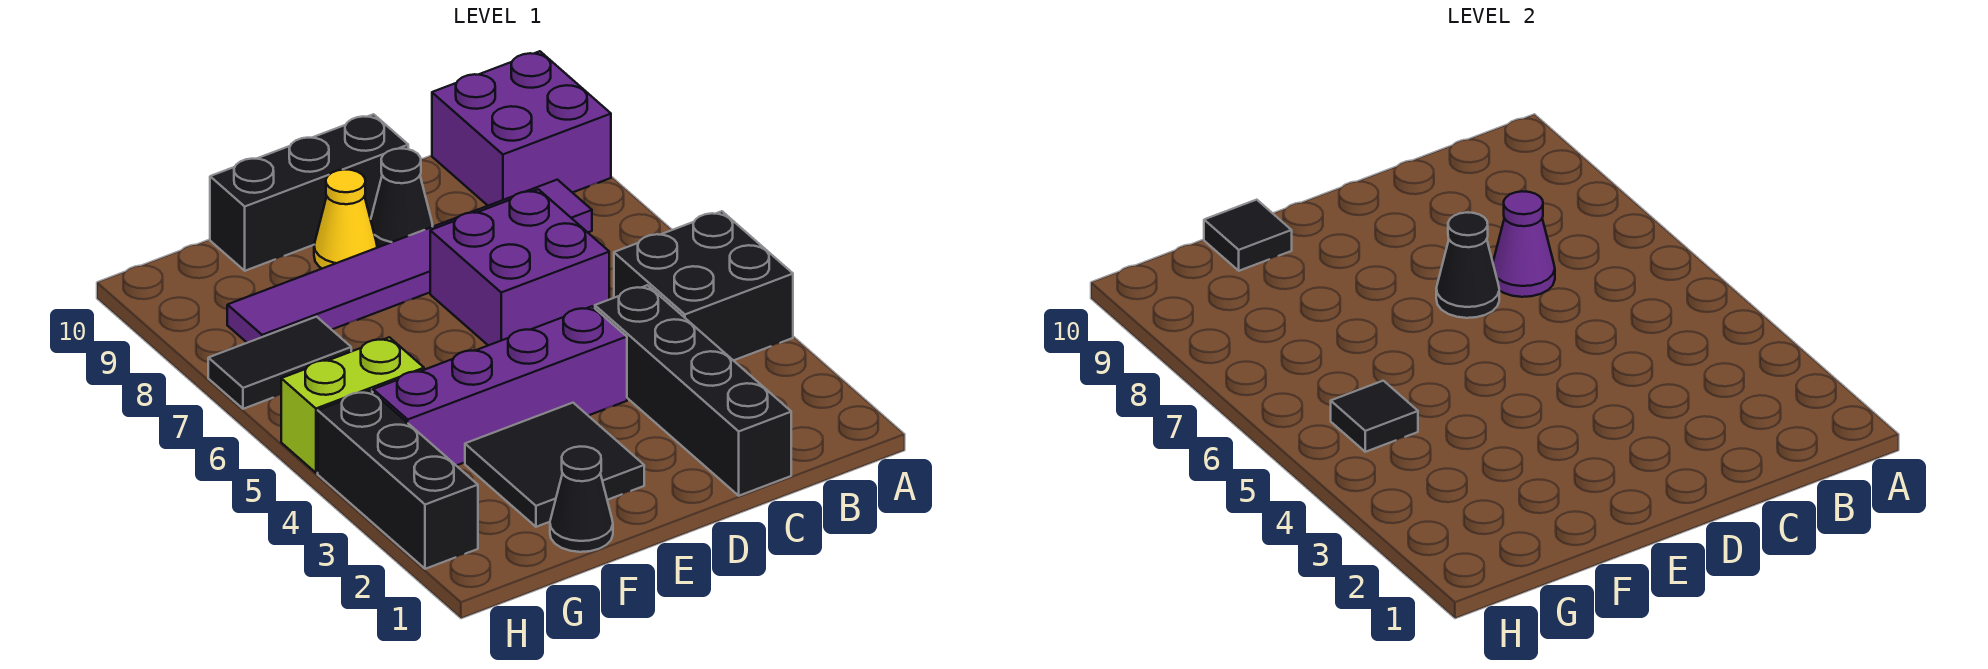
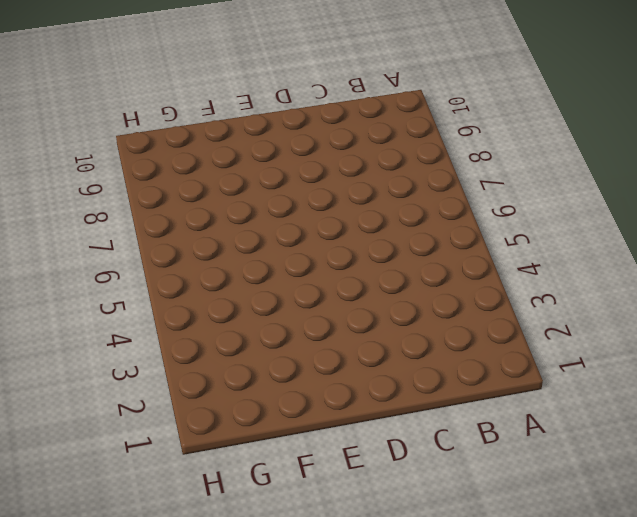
none -> black brick A4:B5 level 1
none -> purple brick A9:B10 level 1
none -> purple tile B8:G8 level 1

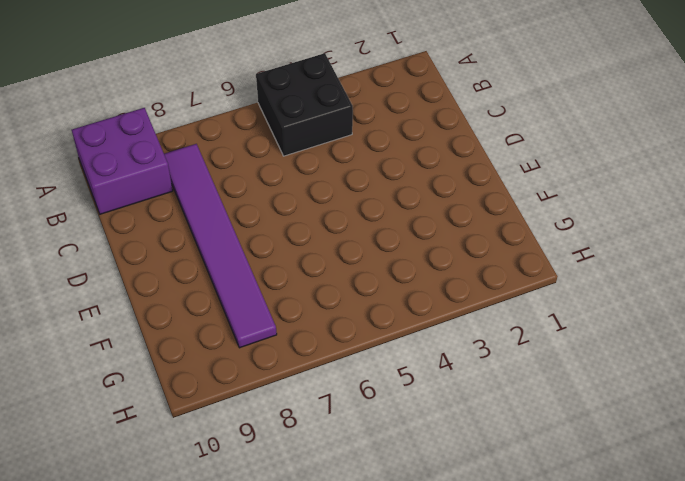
none -> black brick C1:C4 level 1
none -> purple brick C6:D7 level 1
none -> purple brick D4:G4 level 1

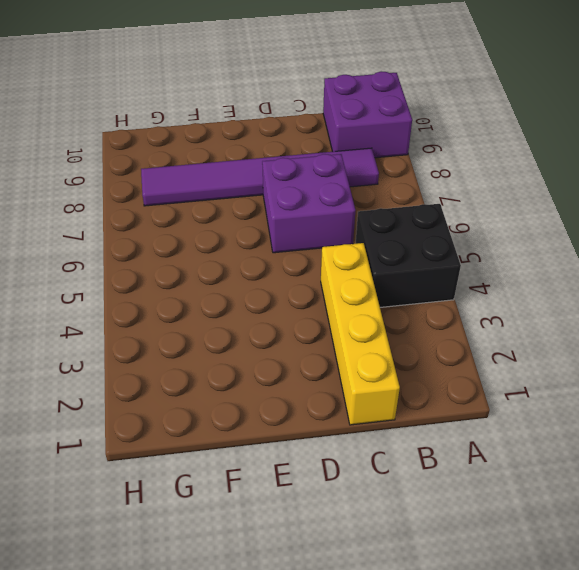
yellow brick C1:C4 level 1 -> black brick C1:C4 level 1
none -> purple brick D4:G4 level 1
none -> black cone D9 level 1
none -> black brick D10:F10 level 1

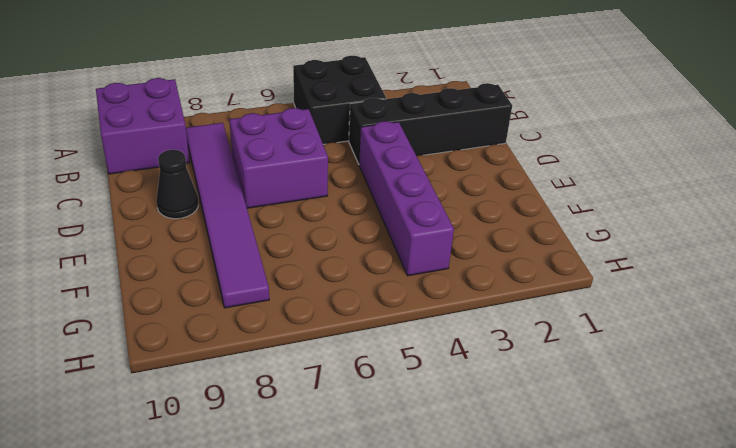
none -> black brick D10:F10 level 1
none -> black tile E2:F3 level 1
none -> yellow cone E9 level 1

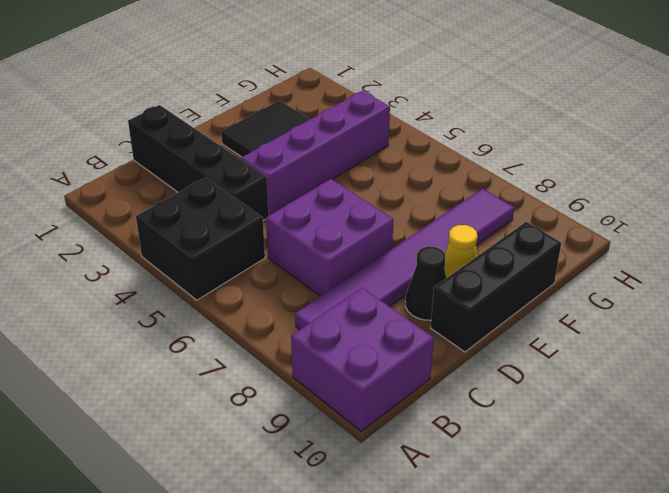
none -> black cone F1 level 1
none -> lime brick G5:H5 level 1
none -> black tile G7:H7 level 1

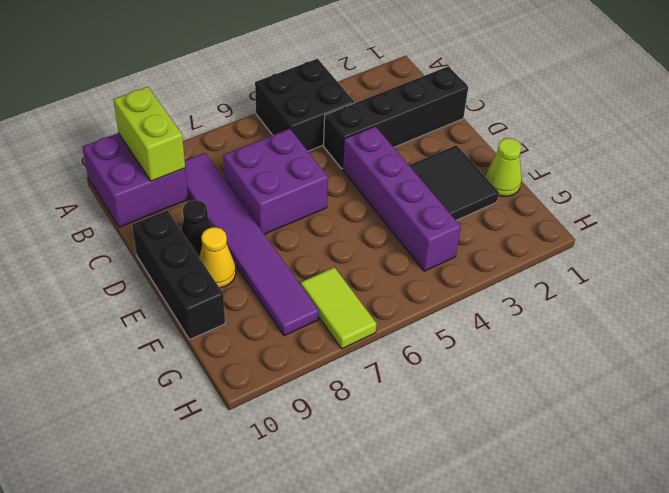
lime brick A9:B9 level 2 -> lime brick G5:H5 level 1
lime cone F1 level 1 -> black cone F1 level 1
lime tile G7:H7 level 1 -> black tile G7:H7 level 1
none -> black brick H2:H4 level 1
none -> purple cone C7 level 2
none -> black cone D7 level 2

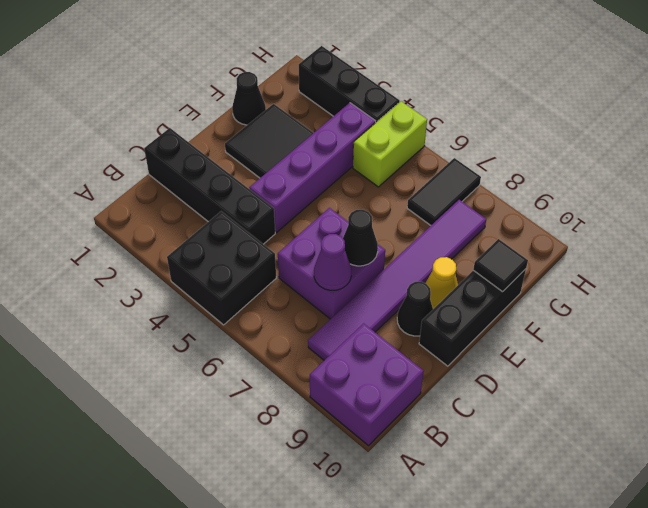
none -> black tile G5 level 2

